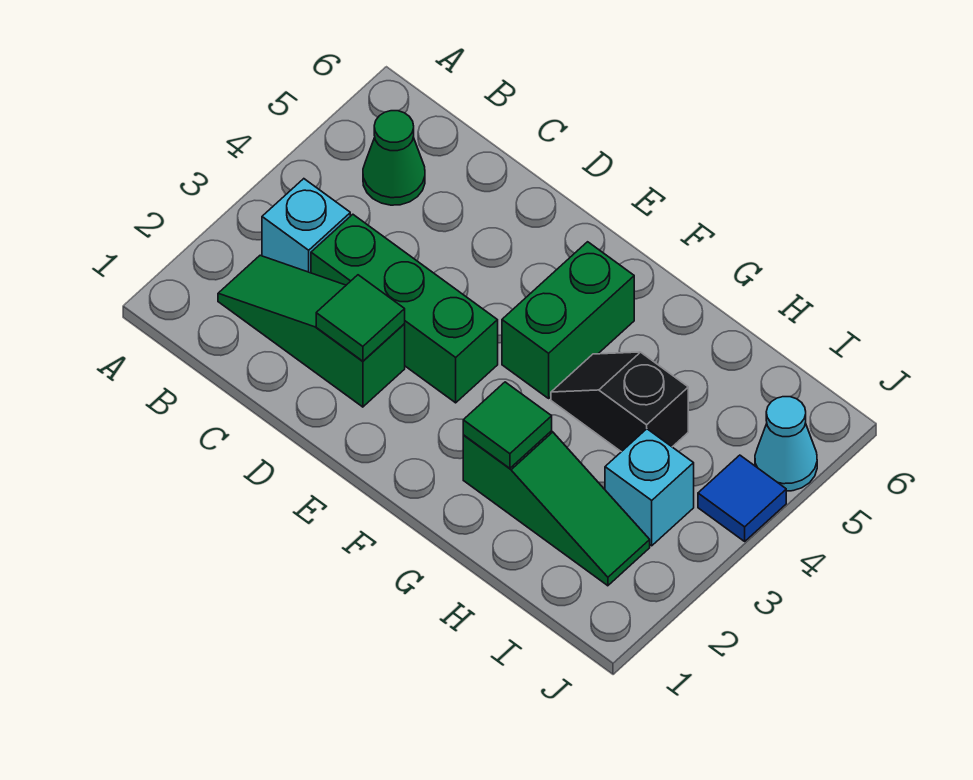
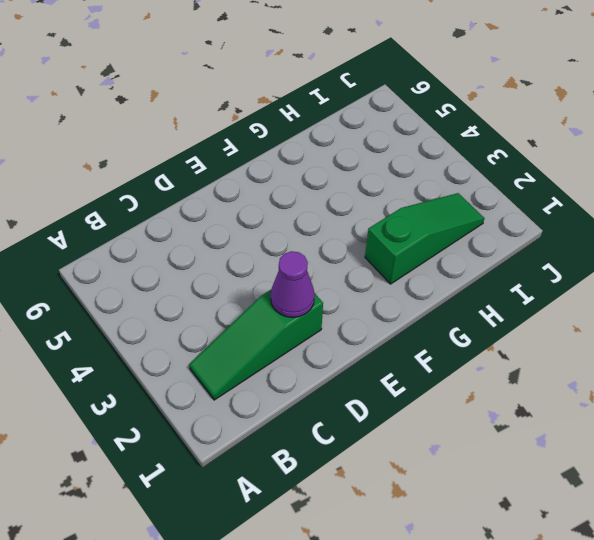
purple cone D2 level 2 -> green tile D2 level 2
none -> cyan brick B3 level 1
none -> green cone B5 level 1
none -> green brick C3:E3 level 1

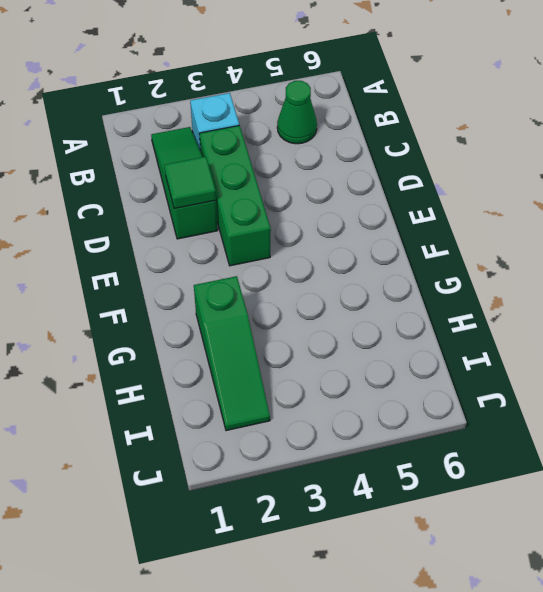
none -> green brick F4:F5 level 1
none -> black slope G4:H4 level 1 top H
none -> cyan brick I3 level 1

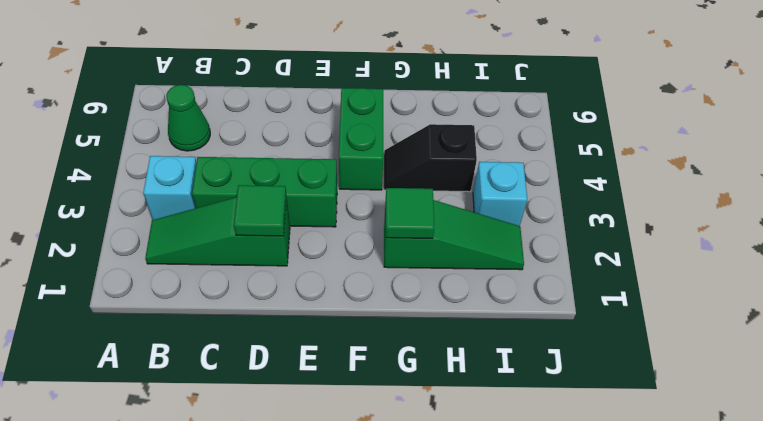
none -> blue tile J4 level 1
none -> cyan cone J5 level 1

